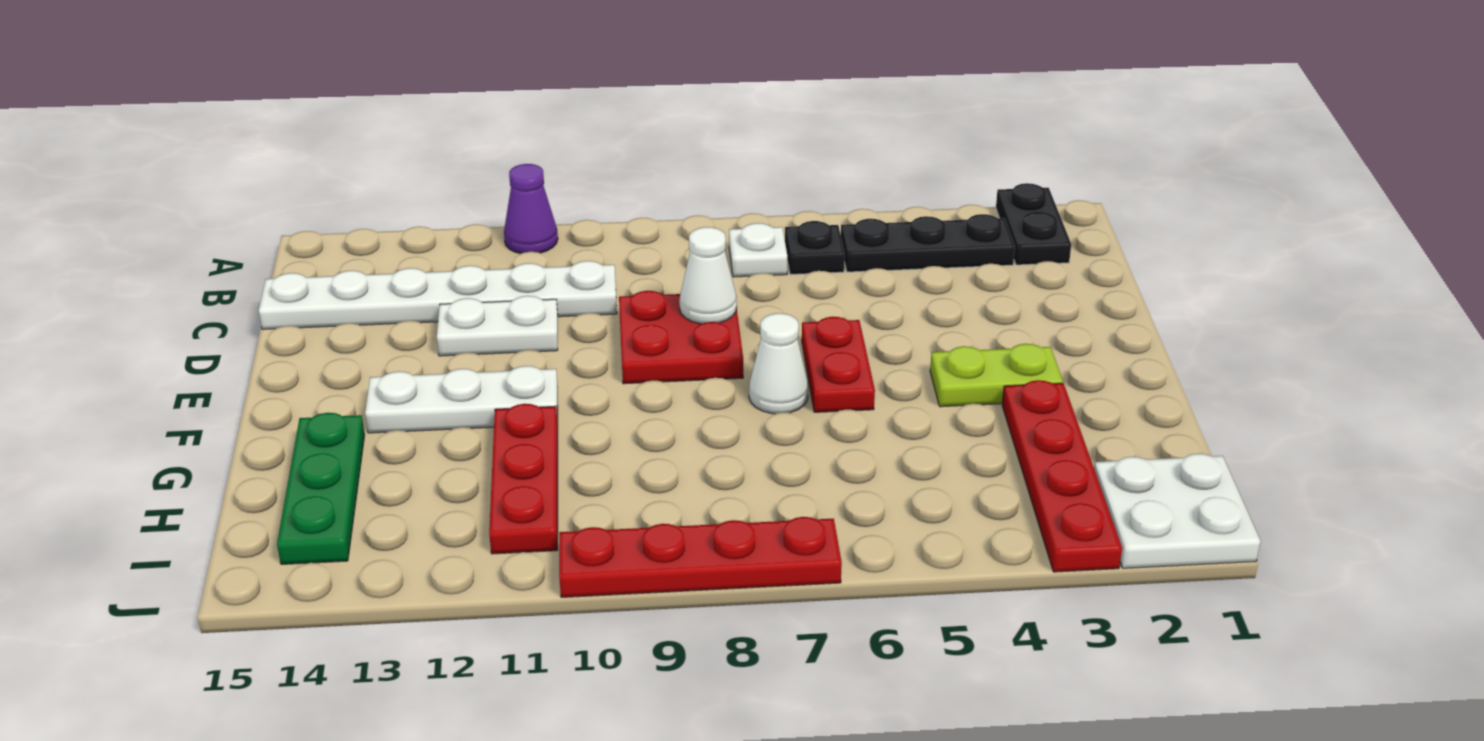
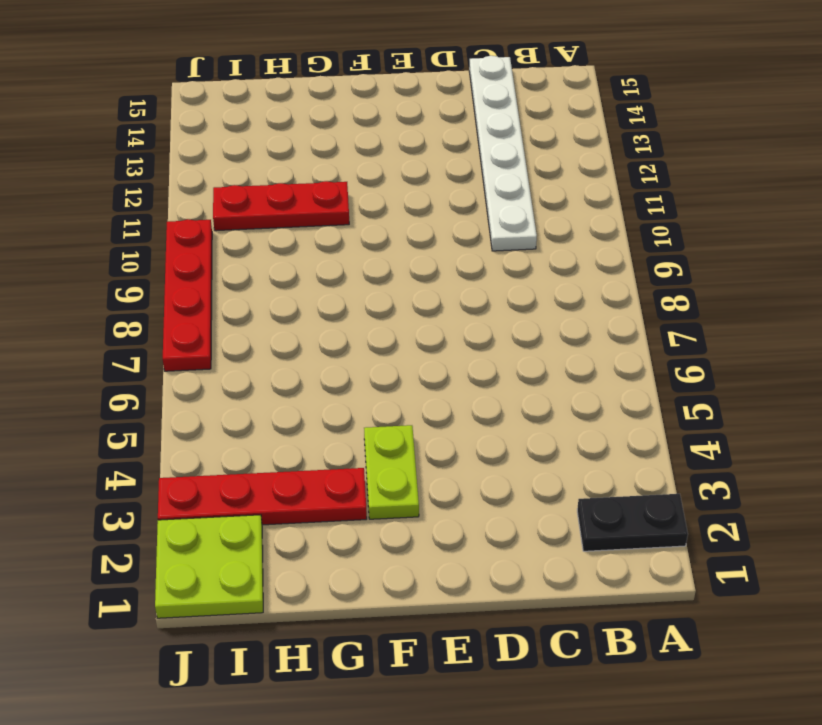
lime plate I1:J2 level 1 -> white plate I1:J2 level 1
none -> purple cone A11 level 1
none -> black plate B3:B5 level 1
none -> black plate B6 level 1

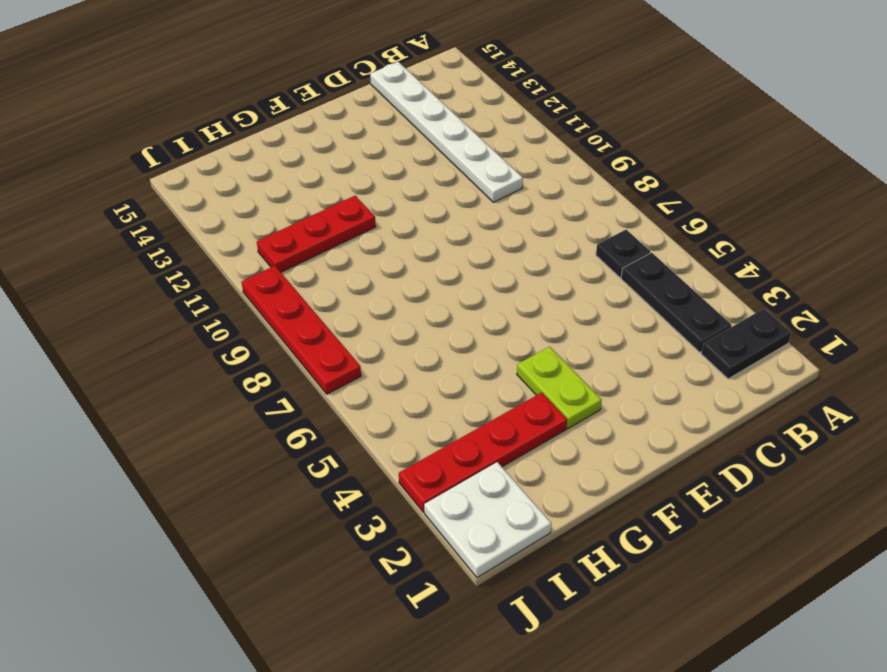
none -> purple cone A11 level 1
none -> white plate B7 level 1
none -> red plate D8:E9 level 1

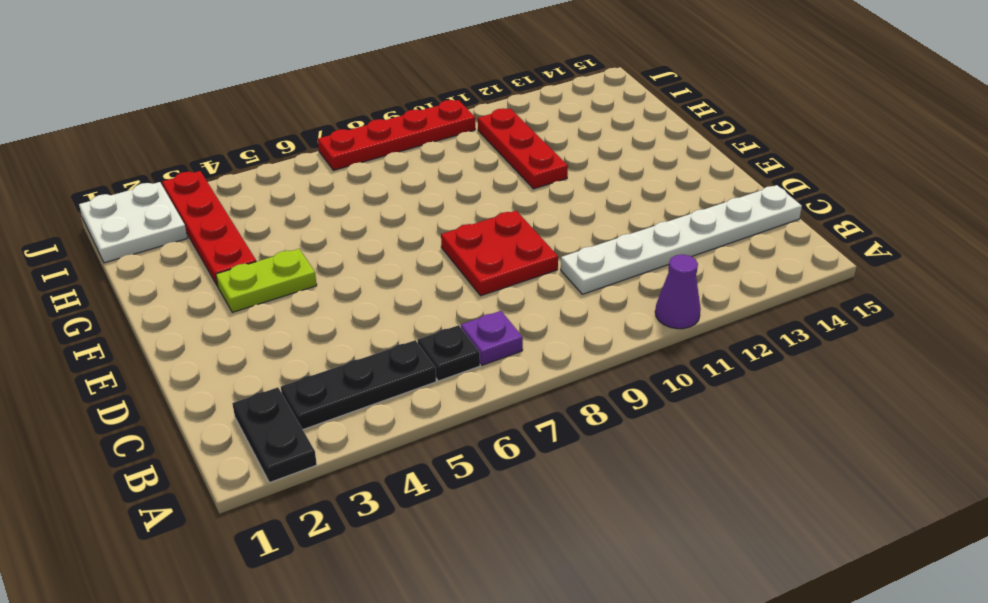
purple plate B7 level 1 -> white plate B7 level 1
none -> white plate D11:D12 level 1
none -> red plate E6:F6 level 1
none -> white cone F7 level 1

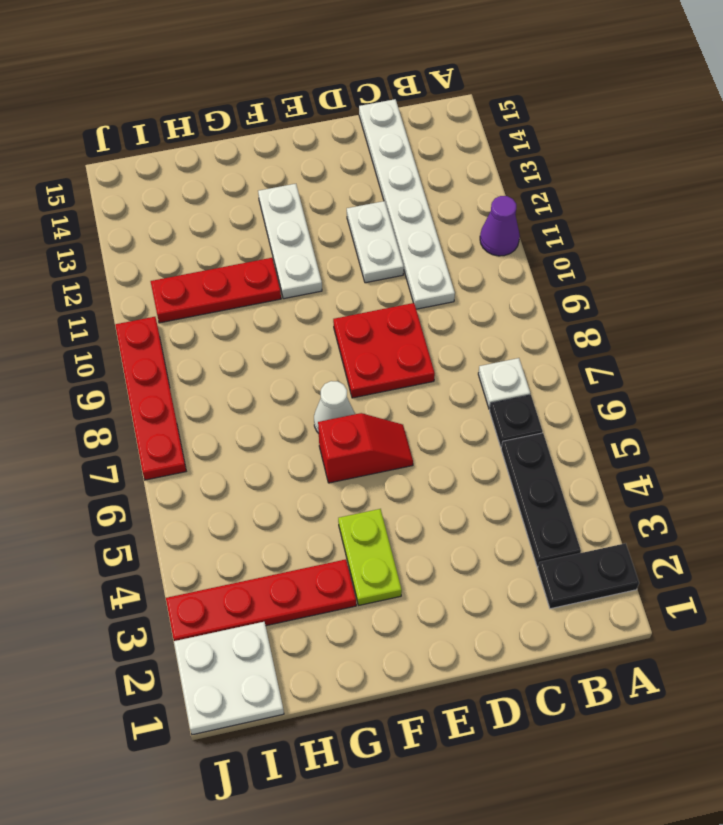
red slope E6:F6 level 1 top F -> red plate E6:F6 level 1
none -> green plate G14:I14 level 1
none -> white cone D8 level 2

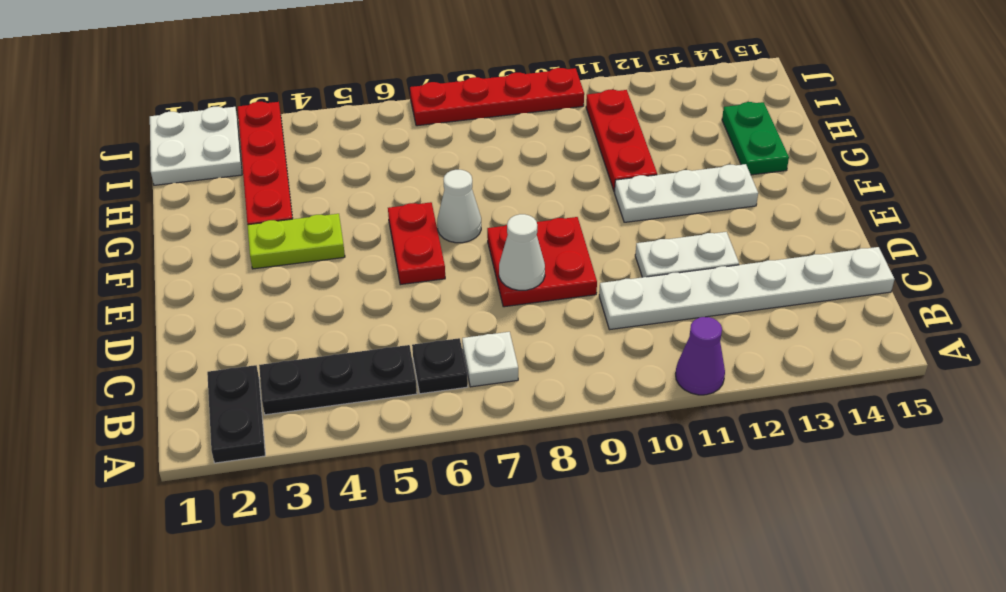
green plate G14:H14 level 1 -> green plate G14:I14 level 1

